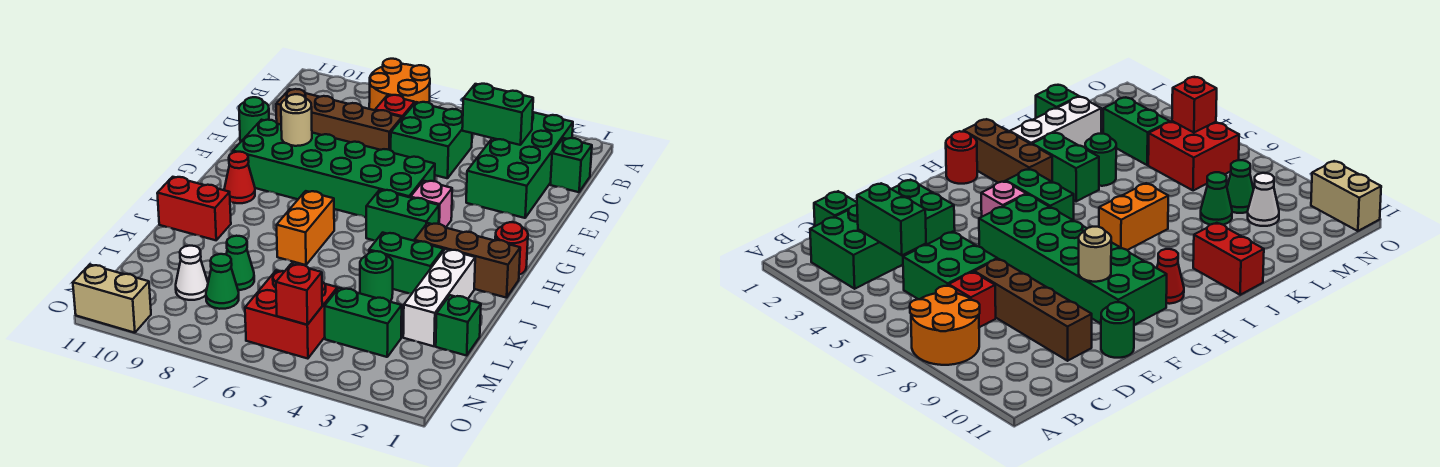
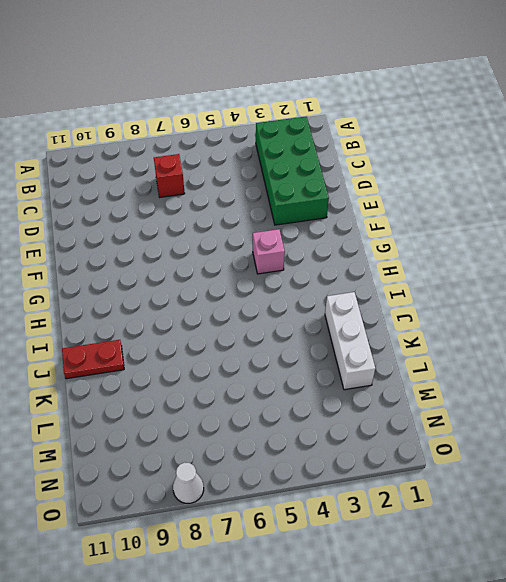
red plate J10:J11 level 1 -> red brick J10:J11 level 1
white cone O8 level 1 -> white cone M9 level 1
none -> orange round brick A7:B8 level 1
none -> green brick C1 level 1
none -> green brick C5:D6 level 1

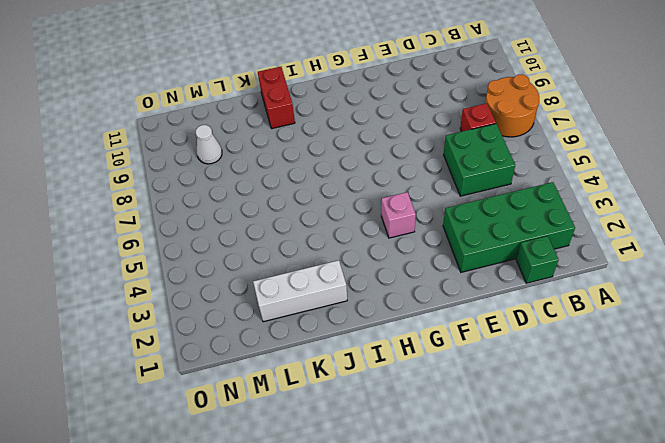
none -> brown brick D7:D10 level 1
none -> green round brick E11 level 1
none -> green brick F5:G10 level 1

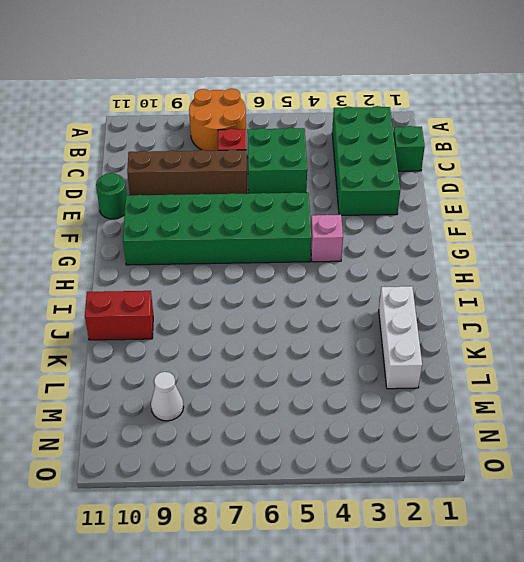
none -> red round brick H1 level 1
none -> green brick H4:H5 level 1
none -> red cone H10 level 1

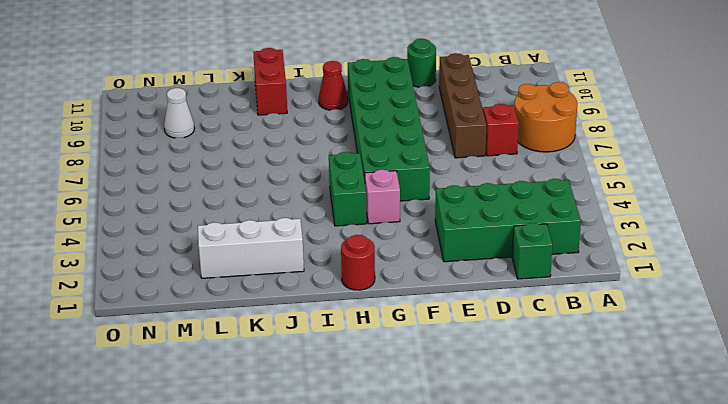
none -> green brick C5:D6 level 1
none -> brown brick I1:I3 level 1
none -> orange brick I7:J7 level 1

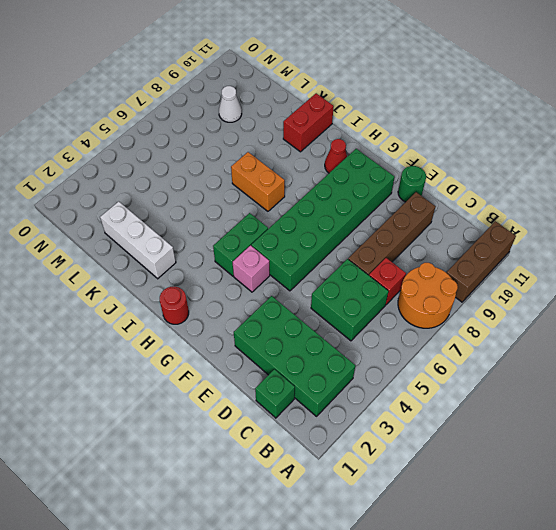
brown brick A9:A11 level 1 -> brown brick I1:I3 level 1
none -> green brick J3:J4 level 1
none -> green round brick K4 level 1
none -> green brick L1 level 1

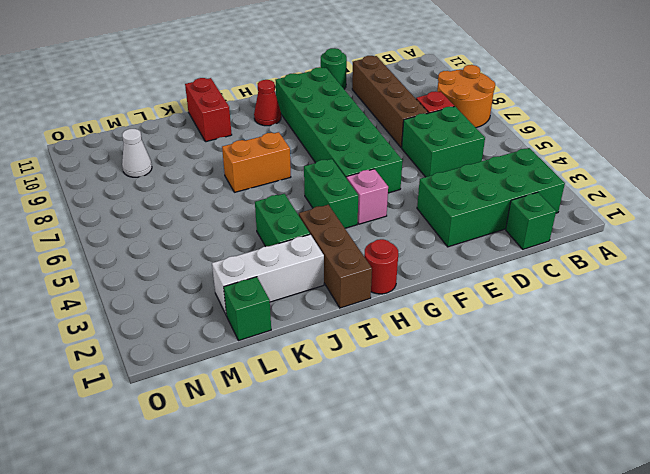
none -> green round brick K4 level 1
none -> green cone L8 level 1
none -> green brick M3:M4 level 1

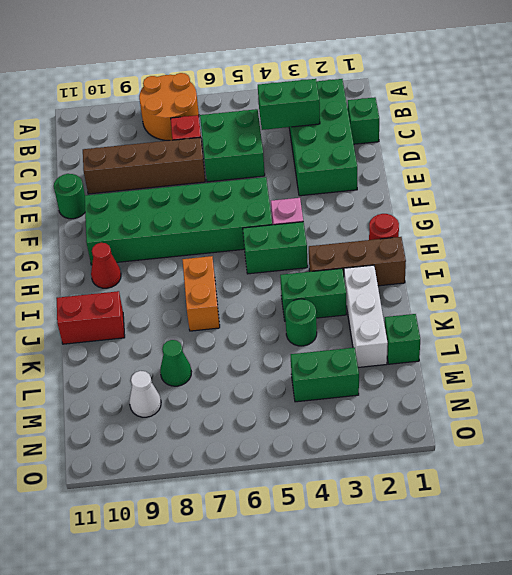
none -> red brick M5:N6 level 1
none -> green cone M8 level 1
none -> tan brick O10:O11 level 1

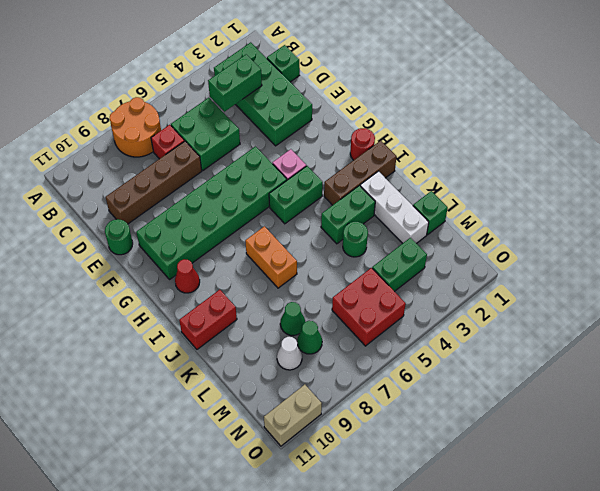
none -> tan round brick F9 level 2
none -> red brick N5 level 2

